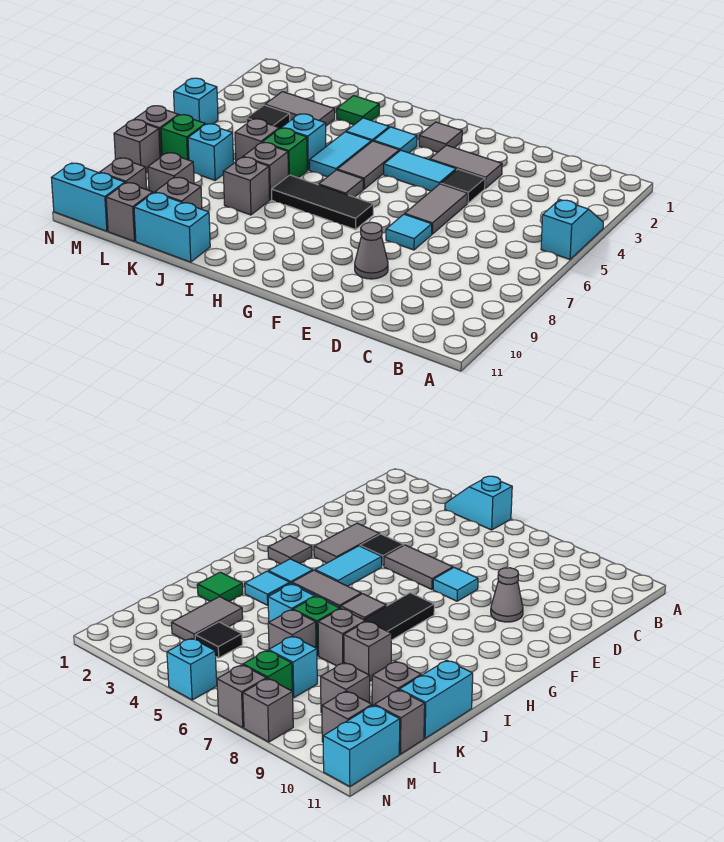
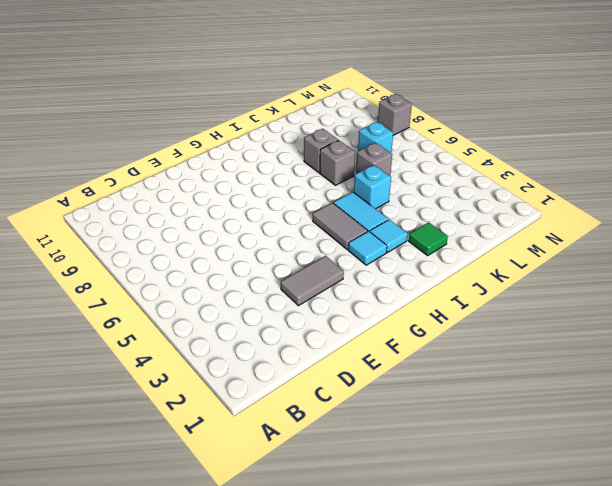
none -> cyan slope A4:A5 level 1 top 5
none -> black tile E4 level 1
none -> grey tile E5:E6 level 1
none -> cyan tile E7 level 1

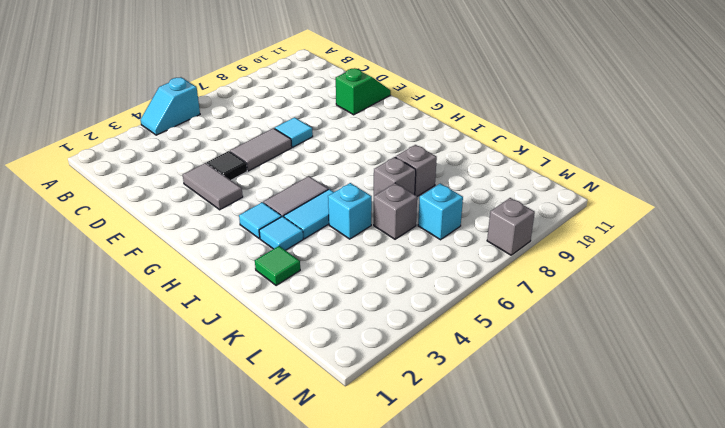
green slope E10:E11 level 1 top 10 -> none
none -> grey cone E9 level 1
none -> cyan tile F4:G4 level 1
none -> grey tile G2 level 1
none -> black tile G7:I7 level 1

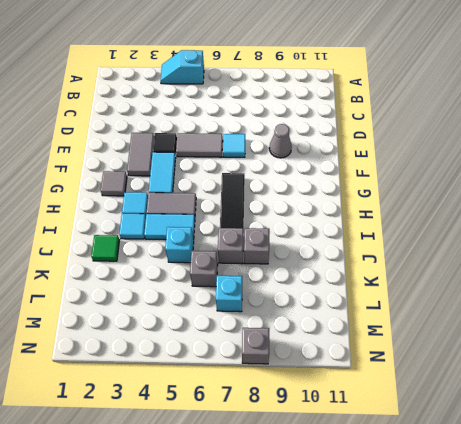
none -> grey tile H6 level 1
none -> green brick J6 level 1
none -> cyan brick J11:K11 level 1
none -> grey tile K3:L3 level 1

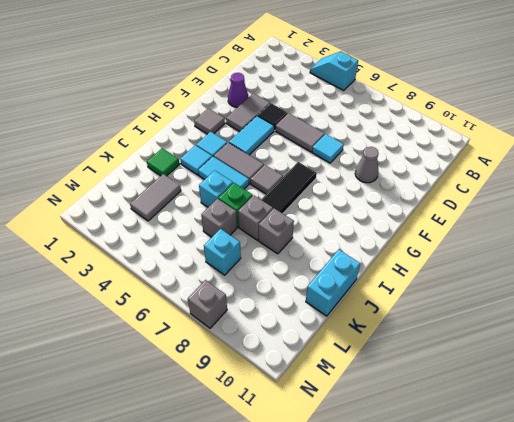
purple cone E2 level 1 -> none
none -> grey brick K10 level 1
none -> black tile L4 level 1
none -> grey brick L9 level 1
none -> grey brick L11 level 1

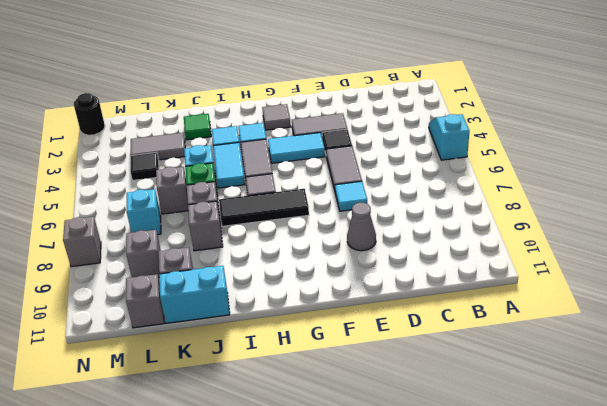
black round brick N1 level 1 -> none
none -> green brick M7 level 1
none -> grey brick M10 level 1
none -> cyan brick M11:N11 level 1
none -> cyan brick N5 level 1

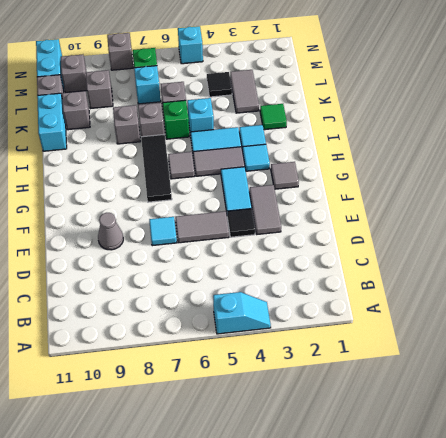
none -> grey brick N7 level 1

